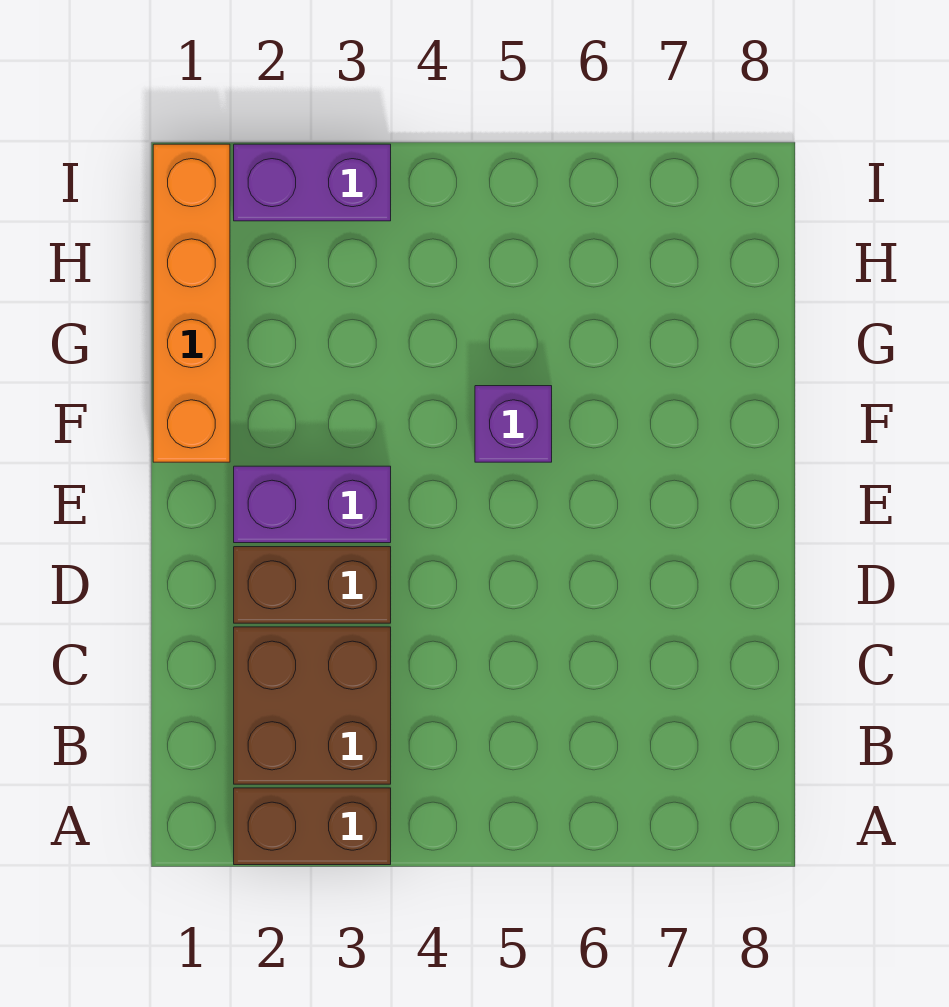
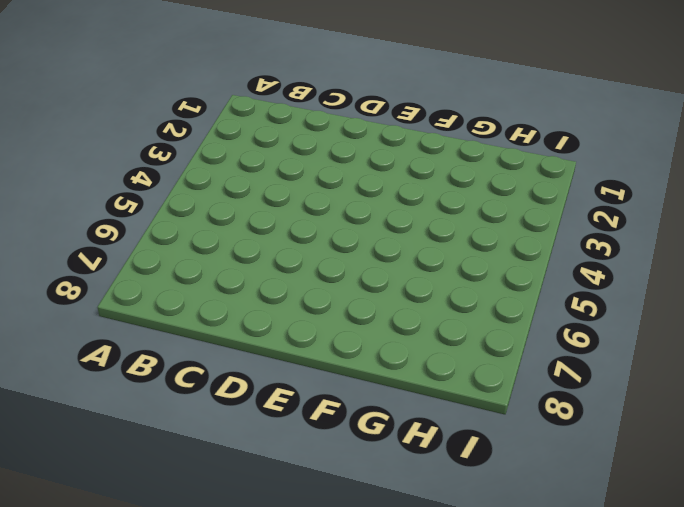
none -> brown brick A2:A3 level 1
none -> brown brick B2:C3 level 1

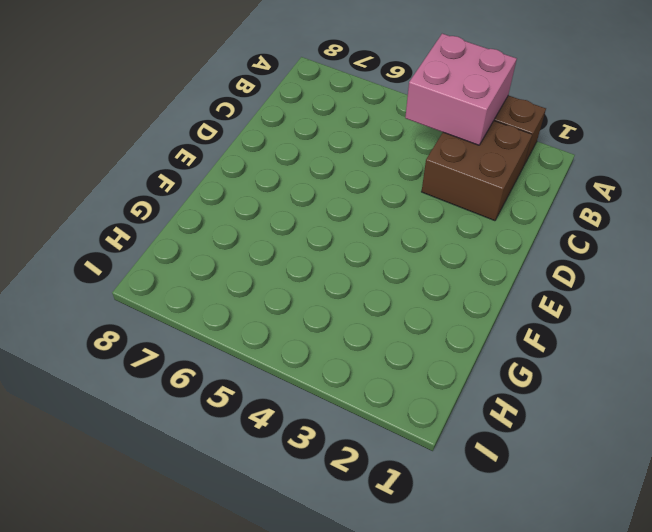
pink brick A3:B4 level 2 -> none
none -> brown brick D2:D3 level 1
none -> purple brick E2:E3 level 1

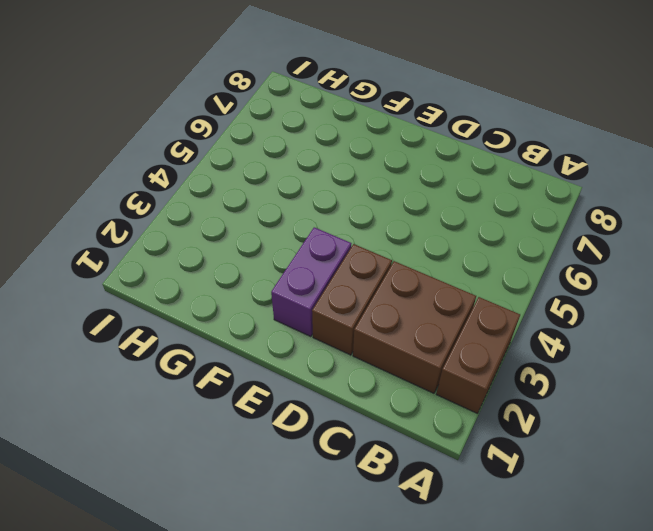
none -> orange brick F1:I1 level 1
none -> purple brick F5 level 1

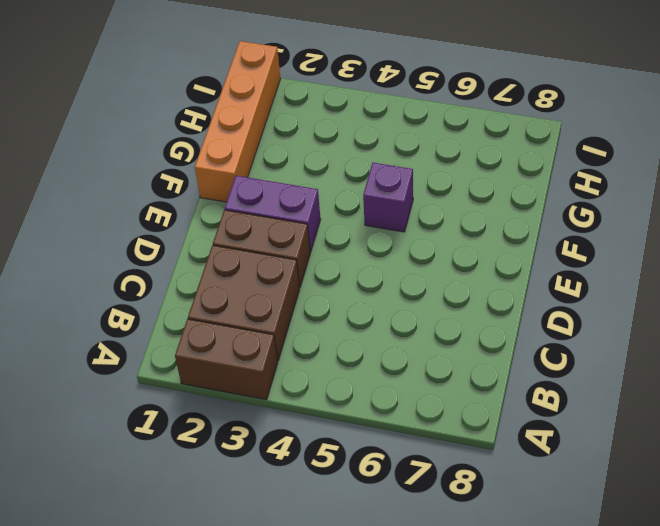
none -> purple brick I2:I3 level 1

